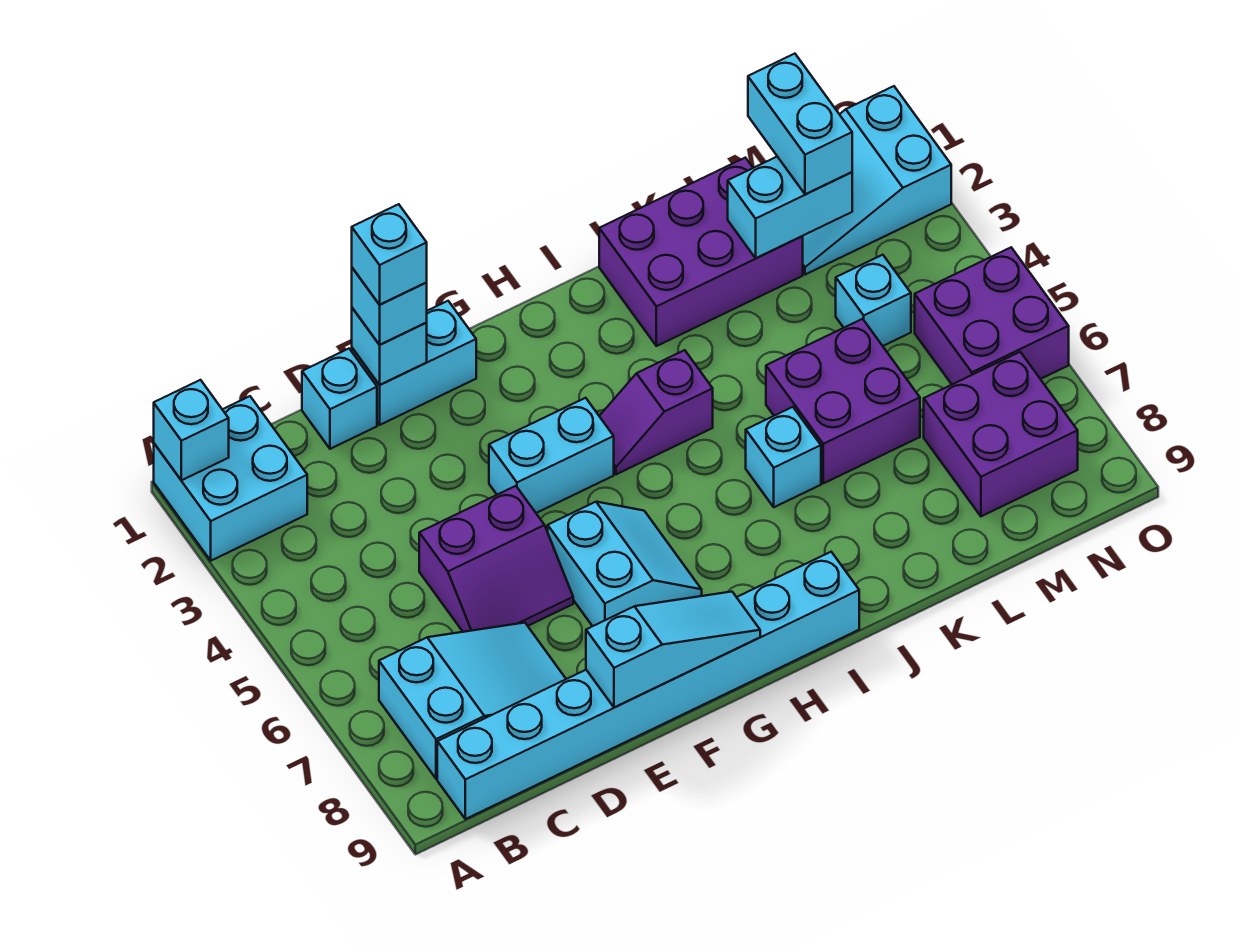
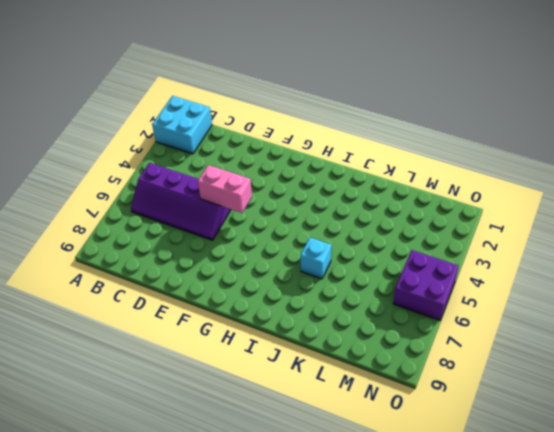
purple slope B5:E6 level 1 top 5 -> purple slope D5:E6 level 1 top 5
pink brick E5:F5 level 2 -> none
none -> cyan slope B7:D8 level 1 top B
none -> cyan brick B9:I9 level 1
none -> cyan brick D1 level 1

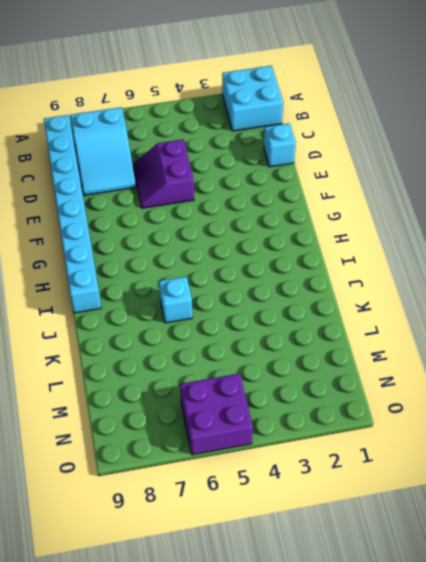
none -> cyan brick E1:F1 level 1
none -> cyan brick F4:G4 level 1
none -> cyan slope F6:G7 level 1 top F

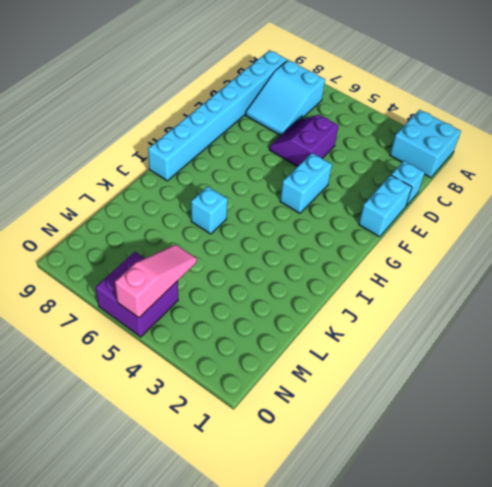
pink slope M5:O5 level 2 top O -> none
none -> cyan slope F6:G7 level 1 top F
none -> purple slope H4:I4 level 1 top I
none -> purple brick J1:L2 level 1

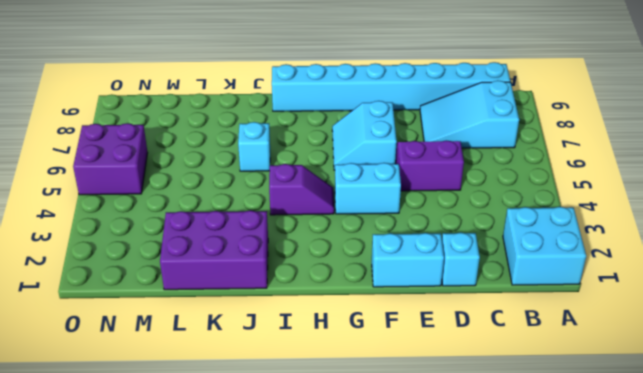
none -> purple brick K5:L6 level 1
none -> cyan slope M1:O2 level 1 top O
none -> cyan brick M4 level 1

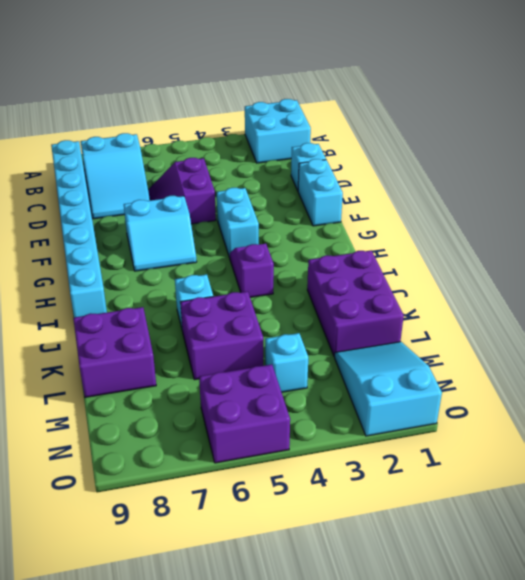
purple brick K8:L9 level 1 -> purple brick M7:N8 level 1
none -> cyan brick A1 level 2
none -> cyan brick E1 level 2
none -> cyan slope E9:G9 level 2 top E

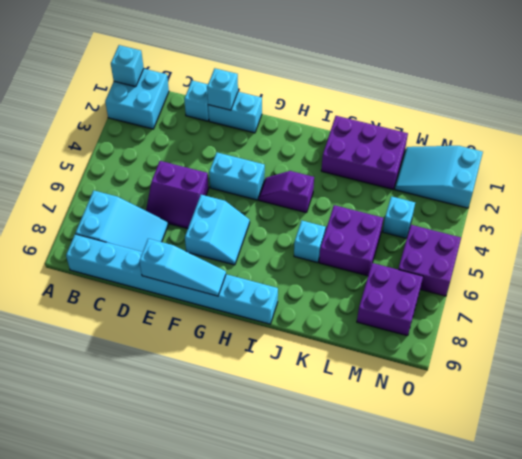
none -> cyan brick L2:M2 level 2
none -> cyan brick E1 level 3
none -> cyan brick M1:M2 level 3

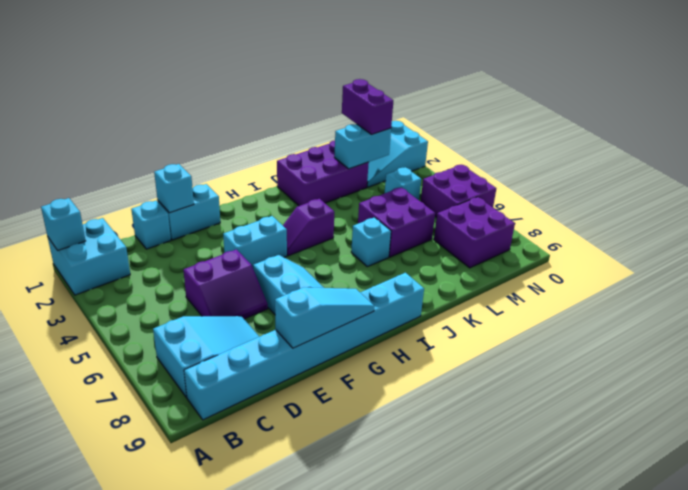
purple brick M1:M2 level 3 -> cyan brick M1:M2 level 3
none -> cyan brick E1 level 3
none -> cyan brick E1 level 4

